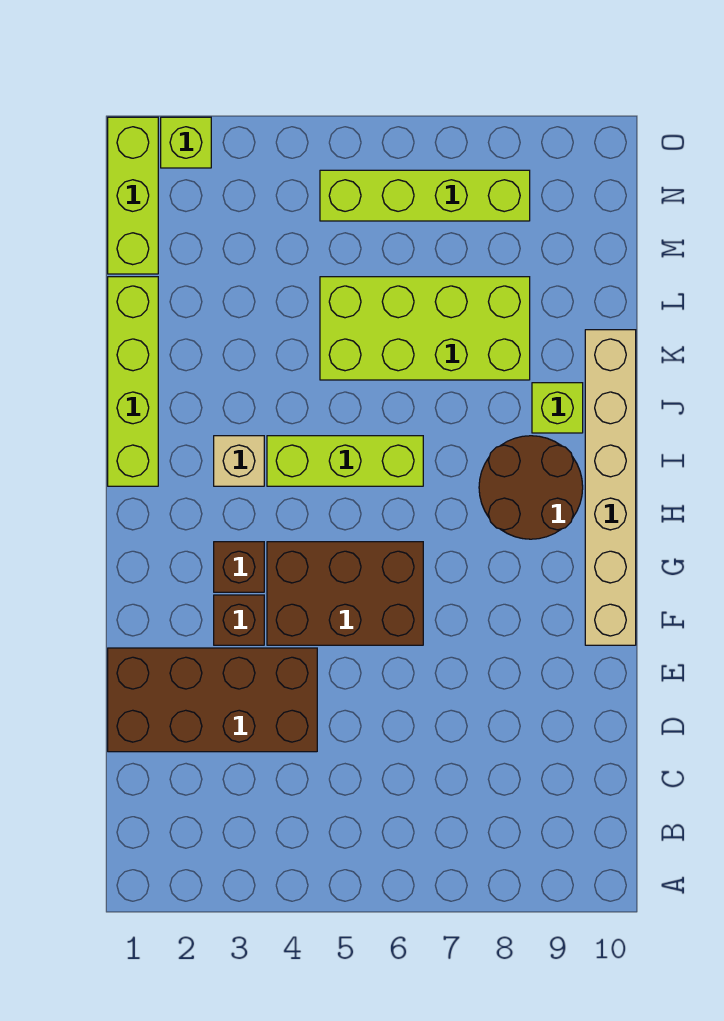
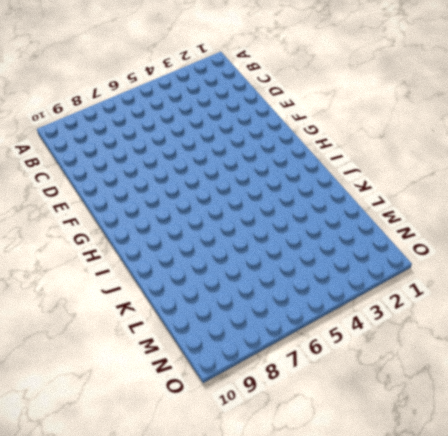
none -> brown brick D1:E4 level 1
none -> brown brick F3 level 1
none -> brown brick F4:G6 level 1

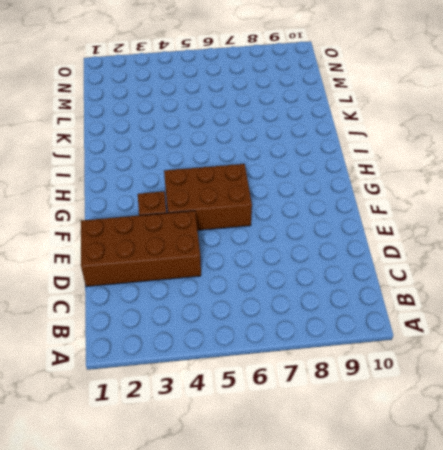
none -> tan brick F10:K10 level 1
none -> brown brick G3 level 1
none -> brown round brick H8:I9 level 1

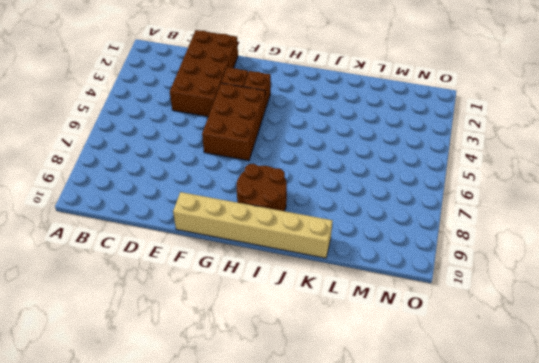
none -> lime brick I1:L1 level 1
none -> tan brick I3 level 1
none -> lime brick I4:I6 level 1

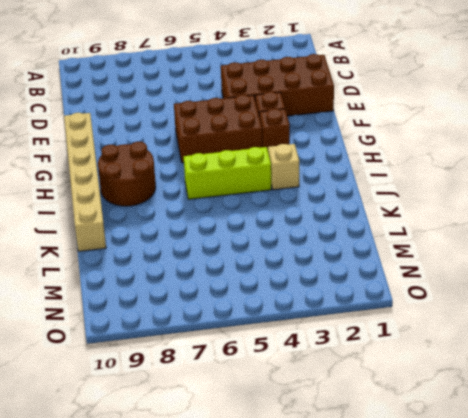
none -> lime brick I1:L1 level 1
none -> lime brick J9 level 1
none -> lime brick K5:L8 level 1

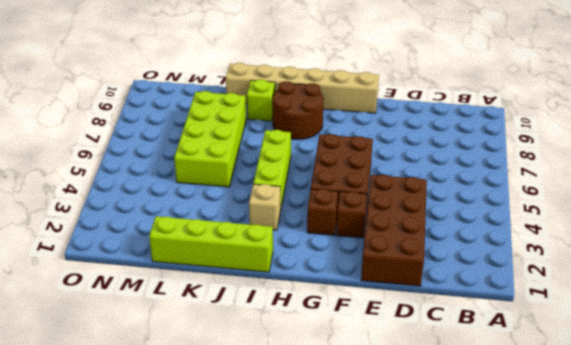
none -> lime brick M1:O1 level 1
none -> lime brick N5:N8 level 1
none -> lime brick O2 level 1

